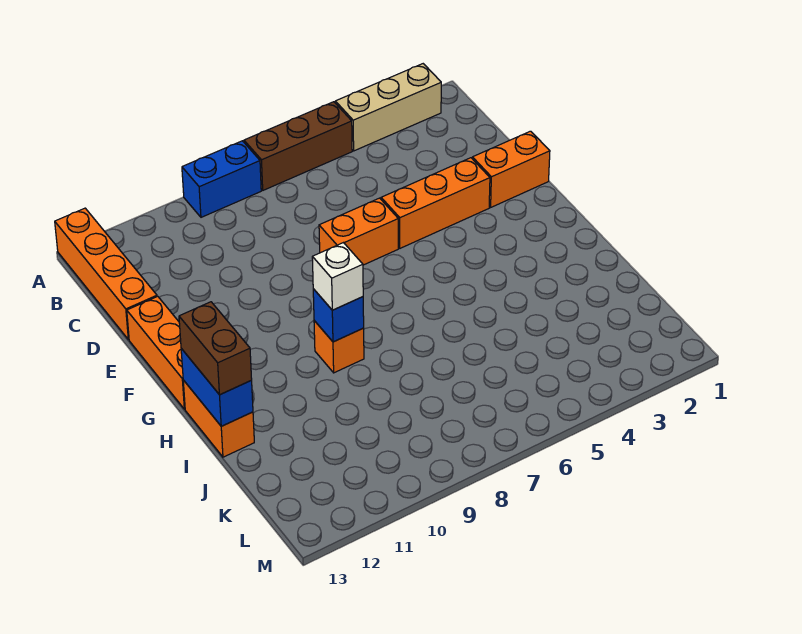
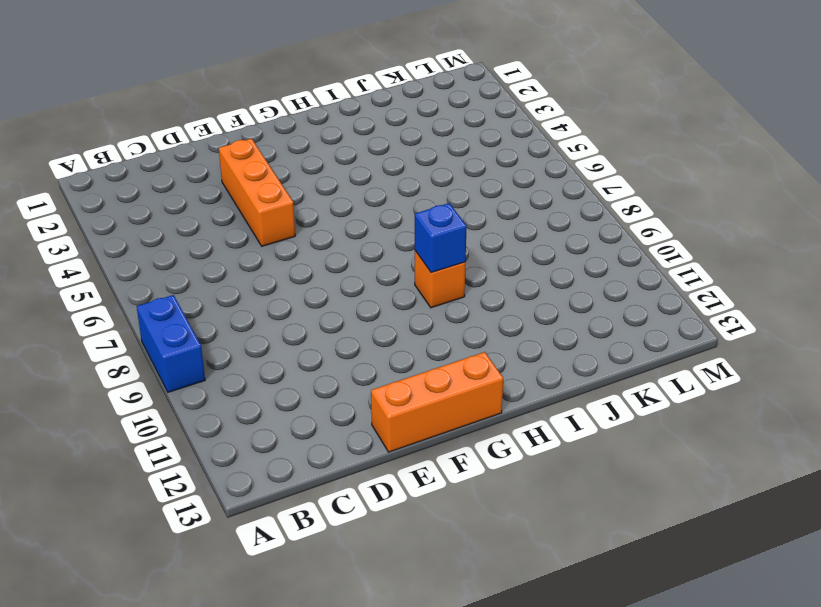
none -> tan brick A2:A4 level 1
none -> brown brick A5:A7 level 1
none -> orange brick A13:D13 level 1

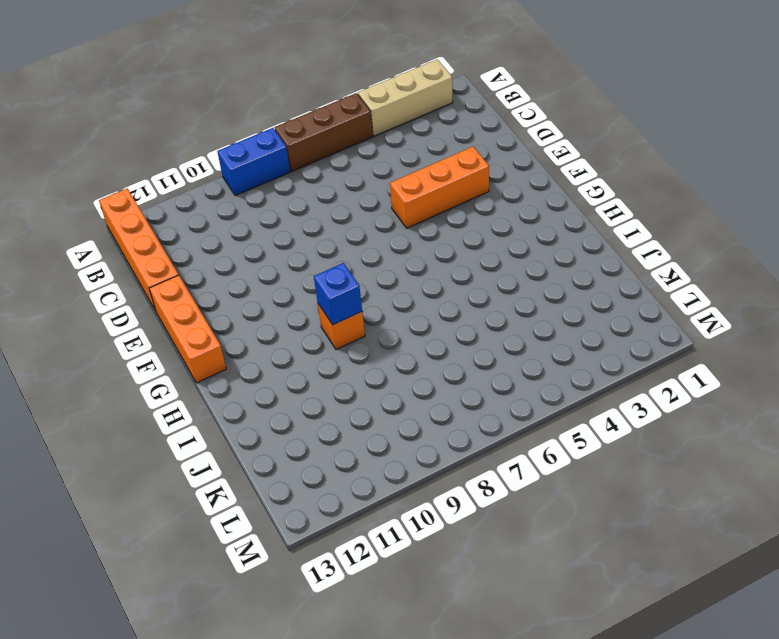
none -> orange brick E1:E2 level 1
none -> orange brick E6:E7 level 1
none -> orange brick H13:I13 level 1

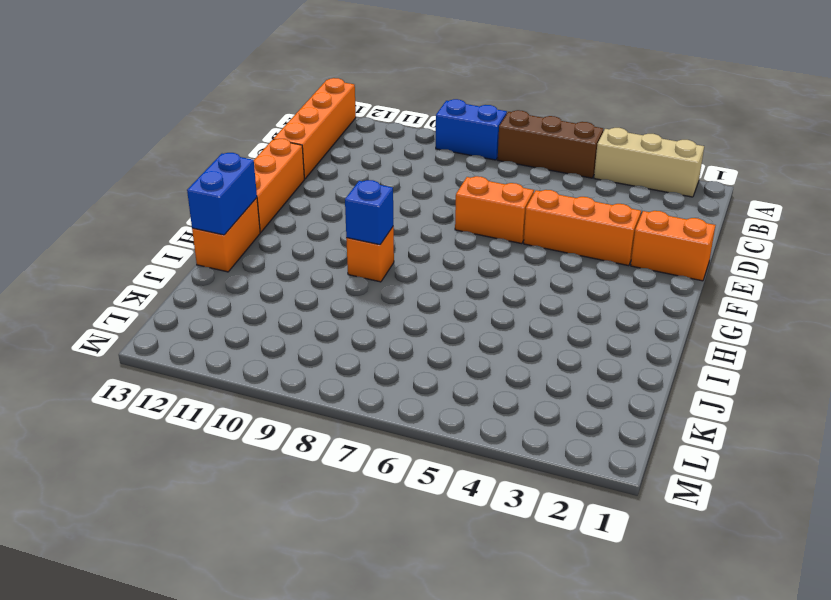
none -> white brick H9 level 3
none -> brown brick H13:I13 level 3

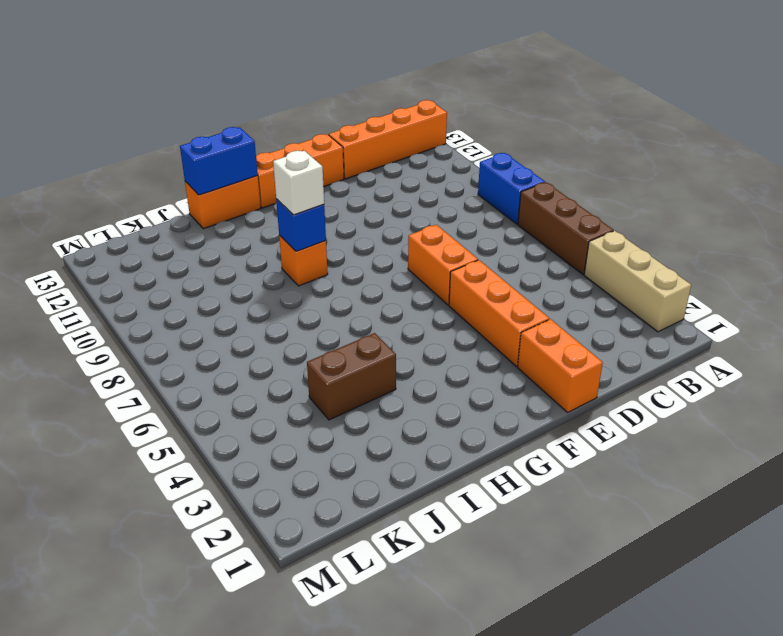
brown brick I4:J4 level 1 -> brown brick H13:I13 level 3

